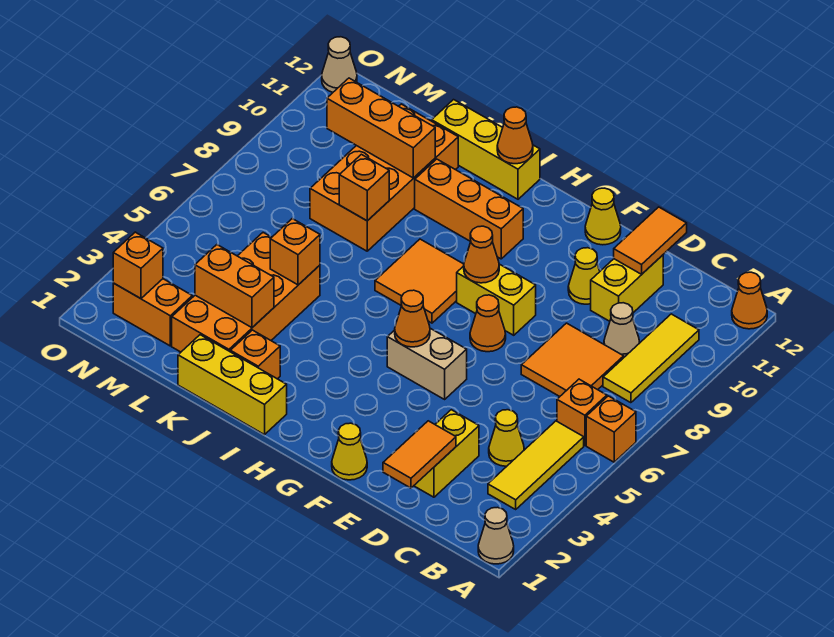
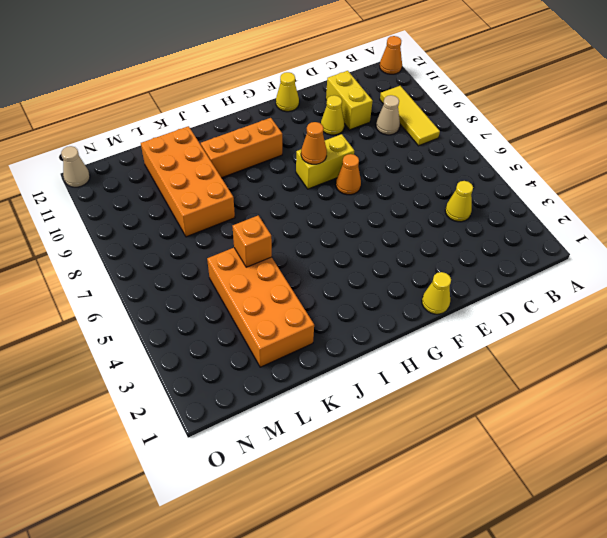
none -> tan cone A1 level 1
none -> orange brick A6 level 1
none -> yellow tile B3:B5 level 1
none -> orange brick B6 level 1

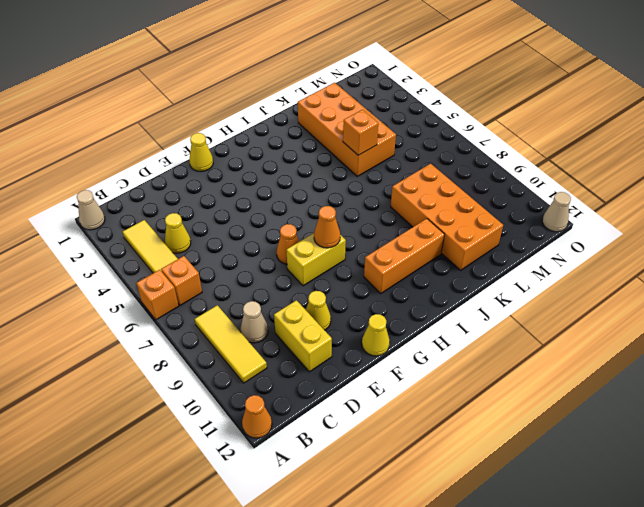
none -> orange tile C7:D8 level 1
none -> yellow brick D2:D3 level 1
none -> tan brick F5:G5 level 1
none -> orange tile H7:I8 level 1

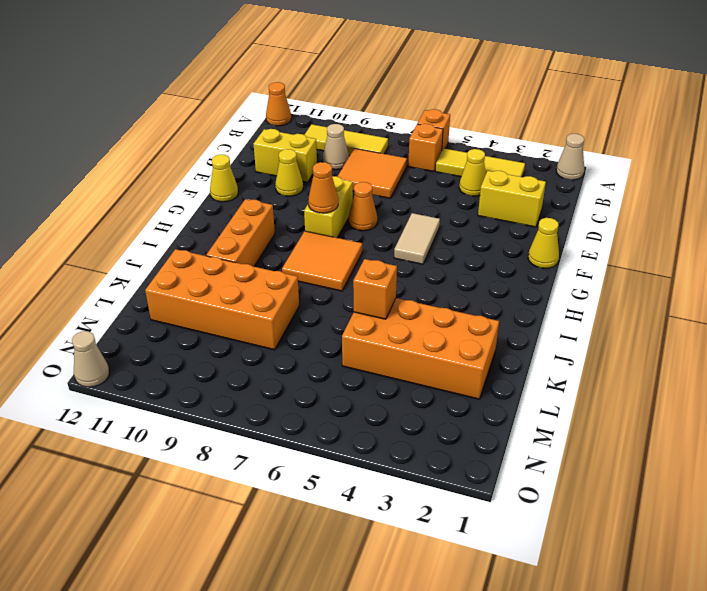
tan tile F5:G5 level 1 -> tan brick F5:G5 level 1
none -> yellow brick I1:K1 level 1
none -> yellow brick I12:K12 level 1
none -> orange brick J2 level 1
none -> orange brick M2:N2 level 1

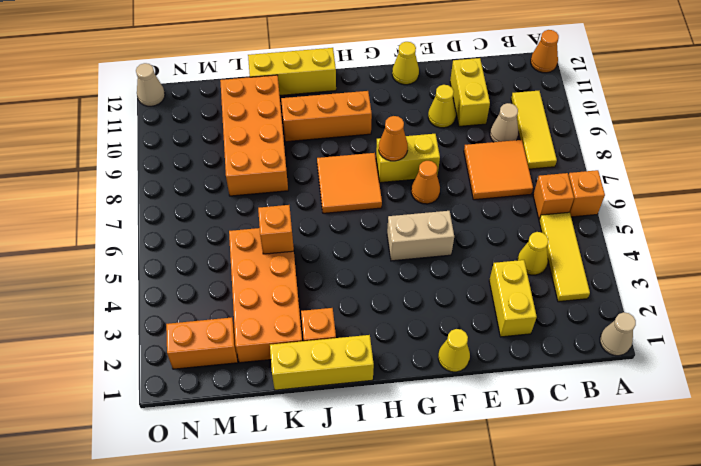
none -> orange tile D1:D2 level 2
none -> orange tile D11:D12 level 2
none -> orange cone G5 level 2
none -> orange cone I12 level 2

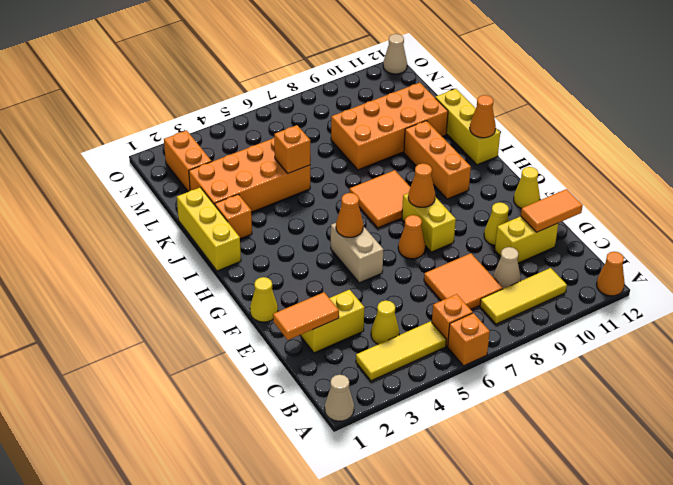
none -> orange brick K3:L3 level 2
none -> orange brick K8 level 2
none -> orange brick K10:M10 level 2
none -> orange brick N2 level 2

